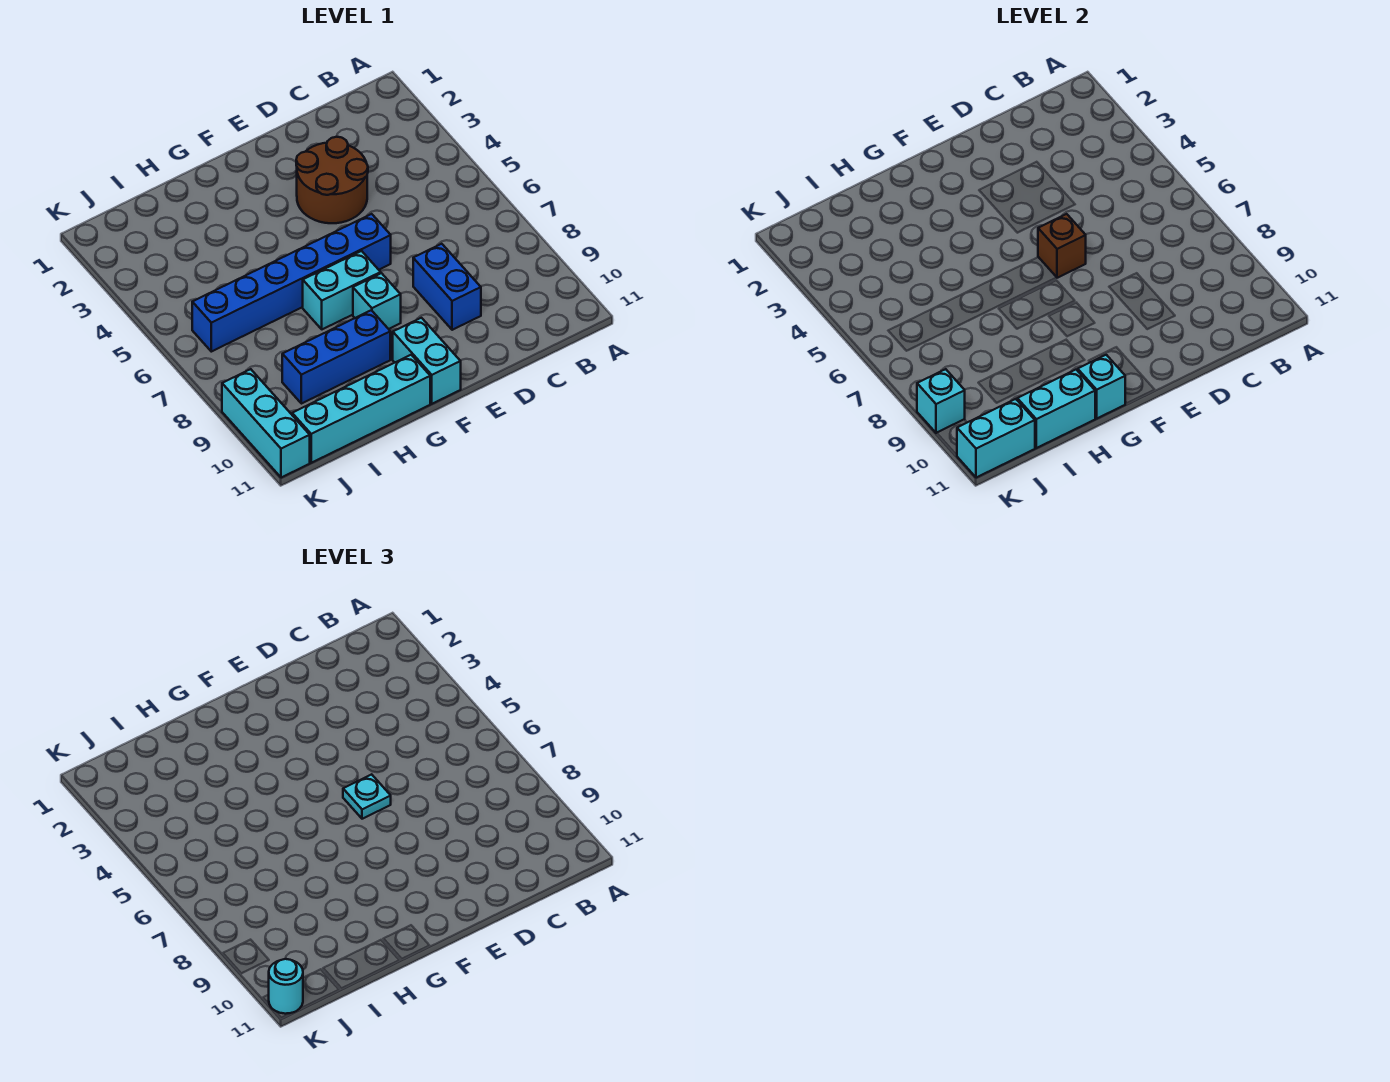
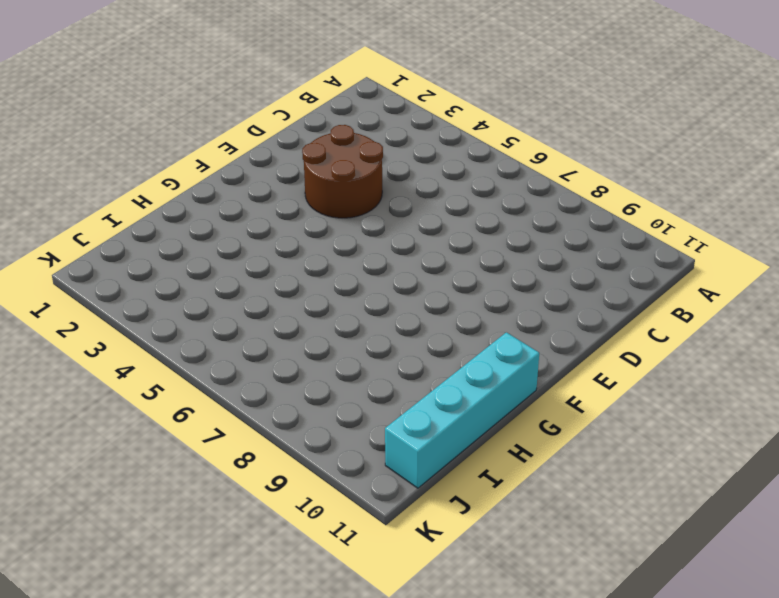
none -> blue brick D8:D9 level 1
none -> blue brick E6:J6 level 1
none -> cyan brick F7:G7 level 1

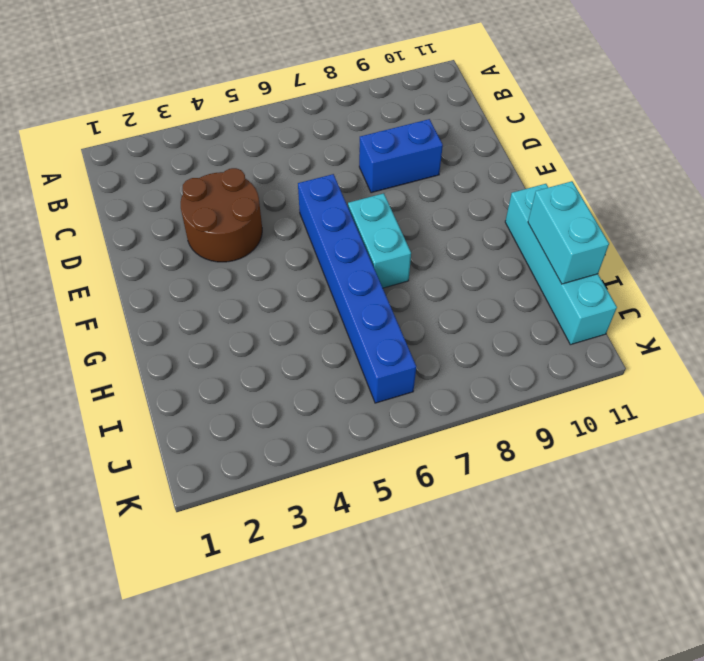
none -> cyan brick F8 level 1
none -> cyan brick F10:F11 level 1
none -> blue brick G9:I9 level 1

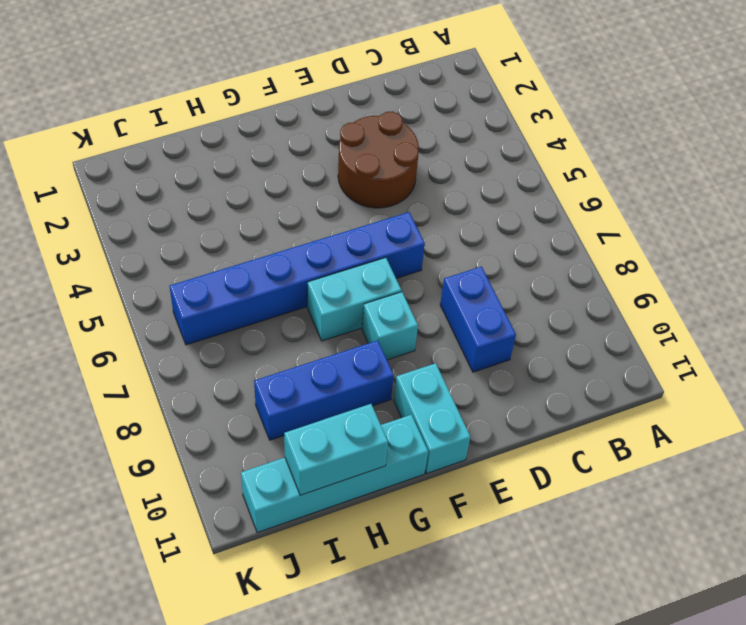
none -> cyan brick K9:K11 level 1
none -> brown brick E6 level 2
none -> cyan brick G11 level 2

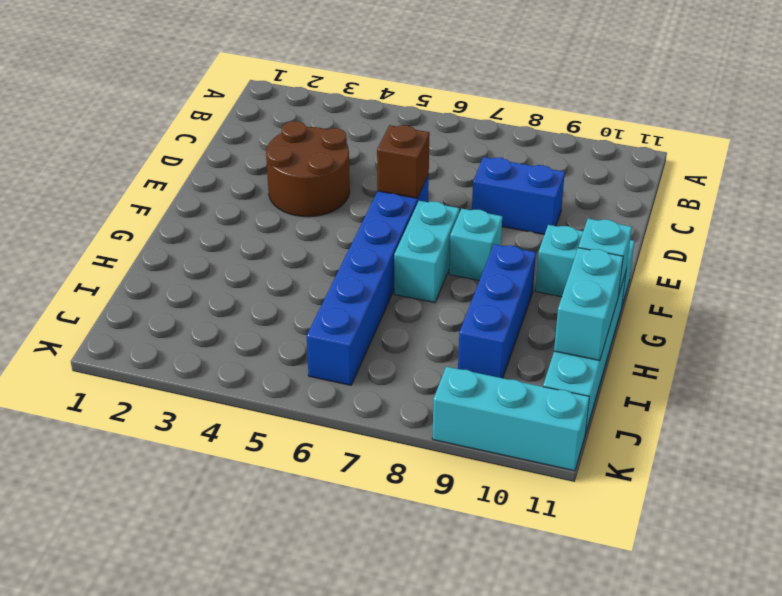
none -> cyan brick J11:K11 level 2
none -> cyan brick K9 level 2
none -> cyan plate E6 level 3

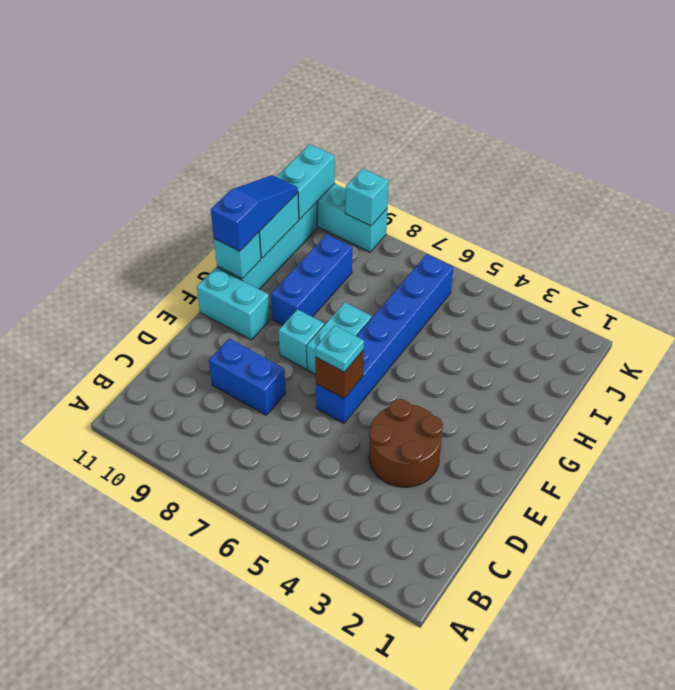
blue slope G11:I11 level 3 top G -> none
none -> cyan round brick K11 level 3

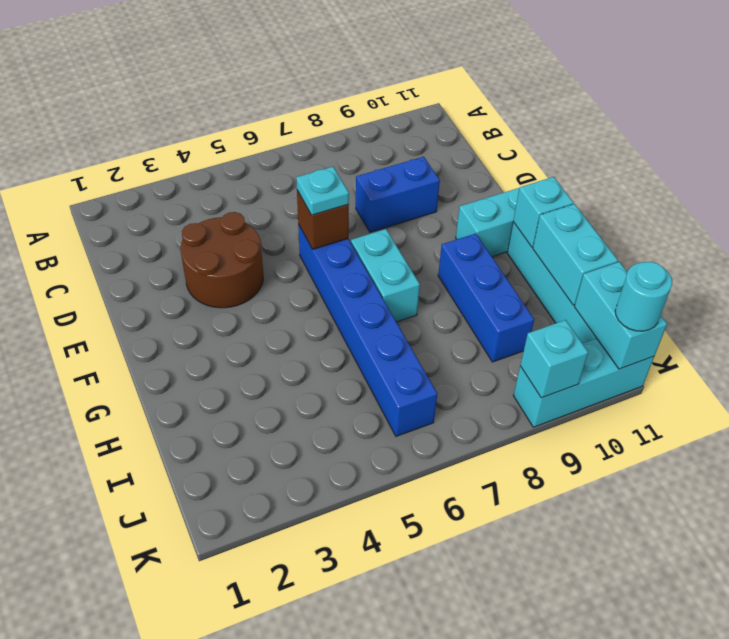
none -> cyan brick F8 level 1

